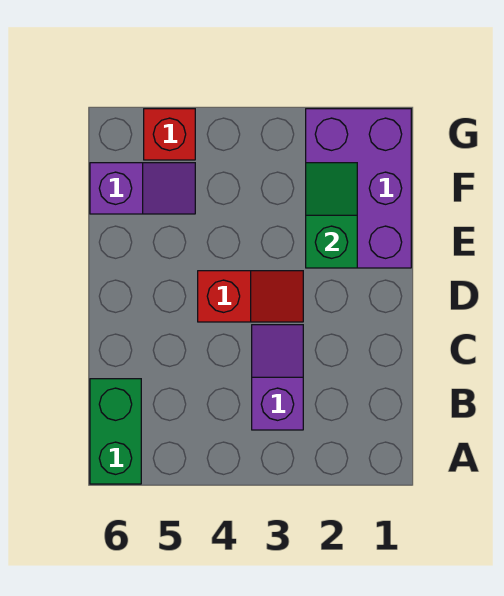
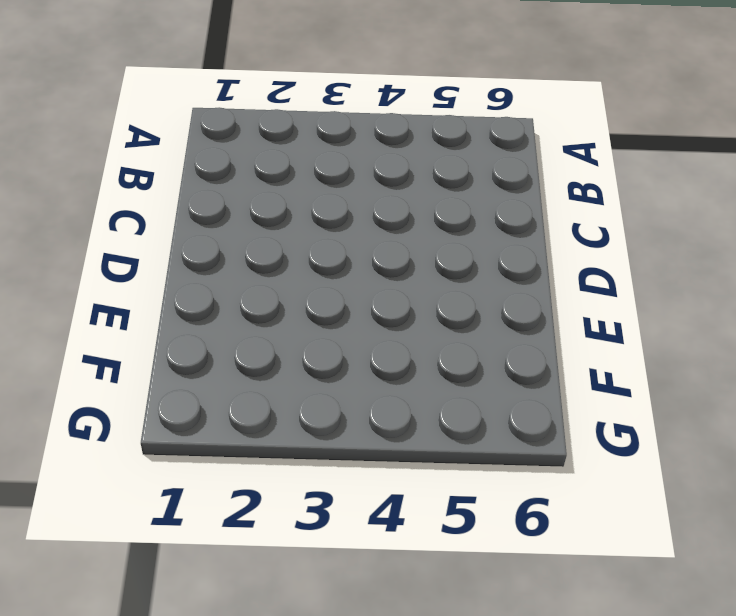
none -> green brick A6:B6 level 1
none -> purple slope B3:C3 level 1 top B

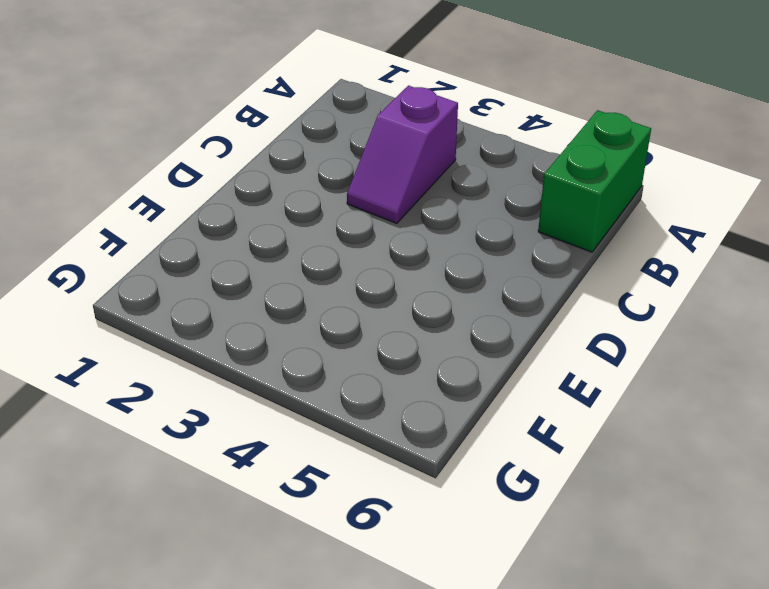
none -> red slope D3:D4 level 1 top 4
none -> purple brick E1:G2 level 1

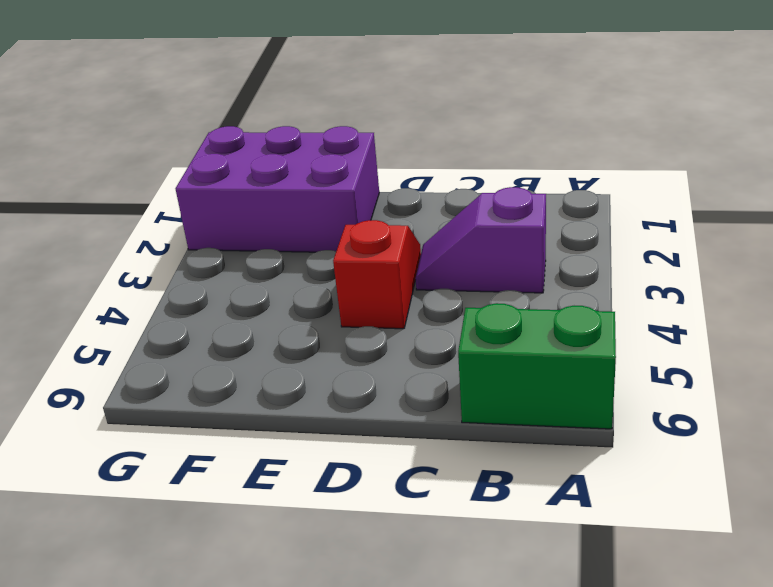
none -> purple slope F5:F6 level 1 top 6
none -> red brick G5 level 1

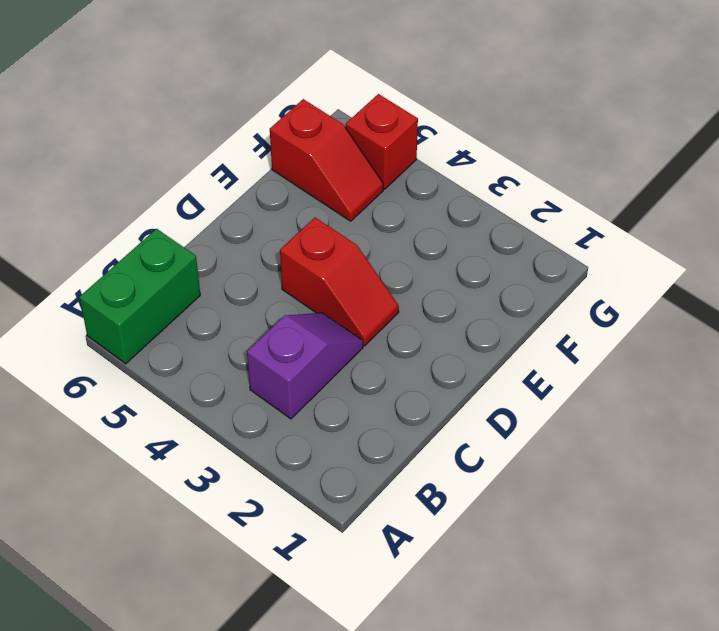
red slope F5:F6 level 1 top 6 -> purple slope F5:F6 level 1 top 6
none -> purple brick E1:G2 level 1
none -> green slope E2:F2 level 2 top E

